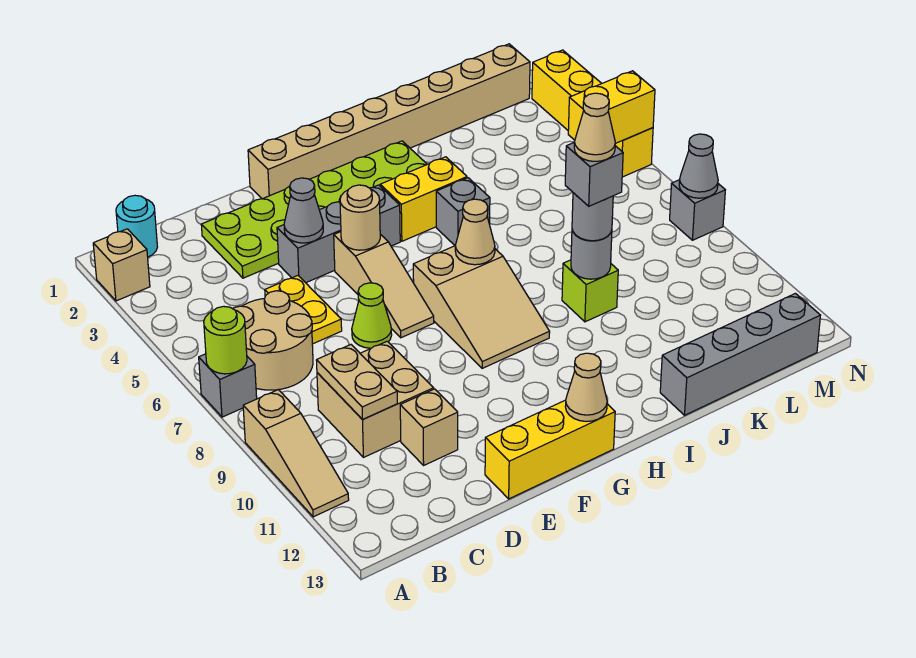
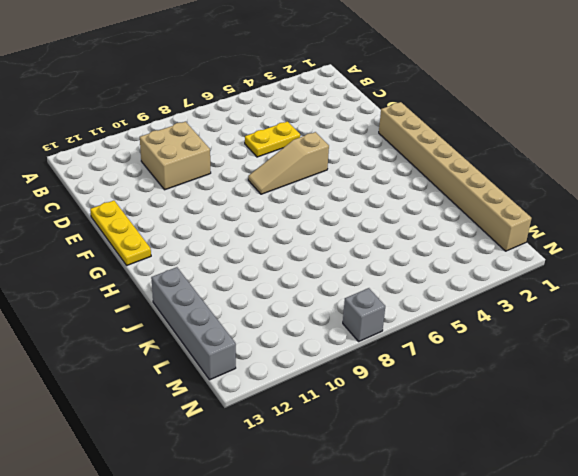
yellow plate E13:G13 level 1 -> yellow brick E13:G13 level 1
none -> tan brick A2 level 1
none -> grey brick A7 level 1
none -> tan slope A9:A11 level 1 top 9
none -> cyan round brick B1 level 1

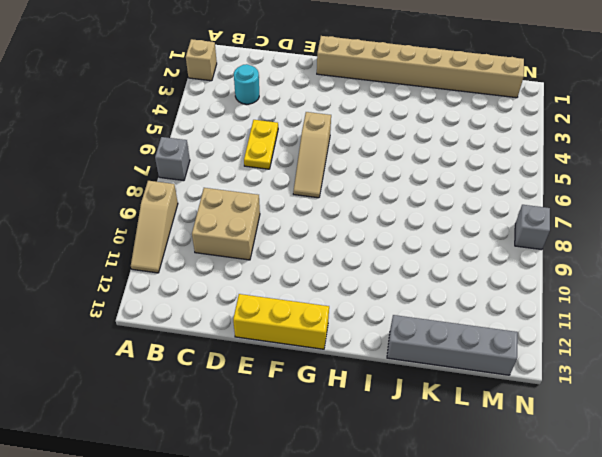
cyan round brick C3 level 1 -> cyan round brick B1 level 1
none -> tan round brick B6:C7 level 1
none -> lime plate D2:I3 level 1
none -> tan brick D11 level 1
none -> grey brick E4:G4 level 1

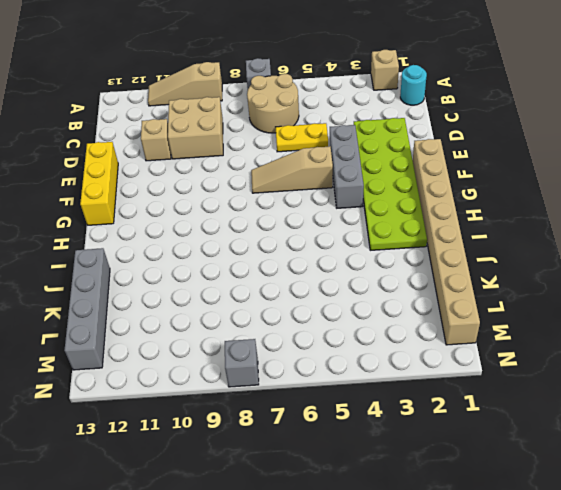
none -> lime cone E7 level 1
none -> tan slope G7:H9 level 1 top 7
none -> yellow brick H4:I4 level 1
none -> grey brick I5 level 1

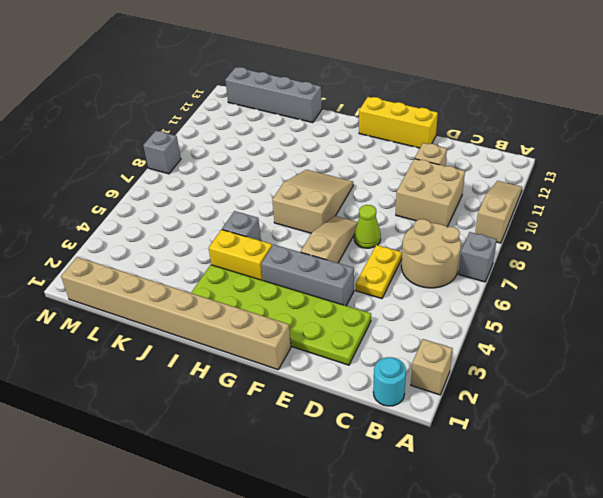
none -> lime brick J9 level 1
none -> yellow brick N2:N5 level 1
none -> lime round brick A7 level 2
none -> tan plate C9:C10 level 2

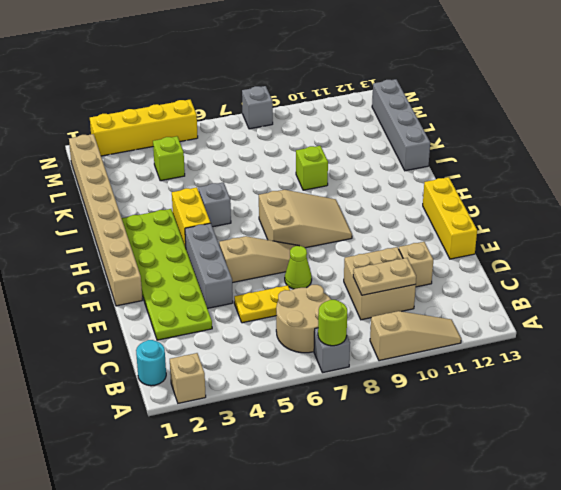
lime brick L4 level 1 -> none
none -> grey cone E4 level 2
none -> tan round brick F5 level 2
none -> tan cone G13 level 2
none -> tan cone H7 level 2

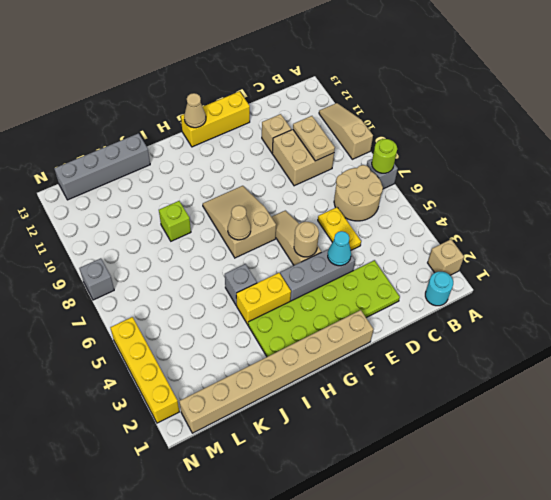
cyan cone E4 level 2 -> grey cone E4 level 2
none -> lime cone E7 level 1
none -> grey round brick J9 level 2
none -> yellow brick M5:N5 level 2
none -> grey cone N8 level 2

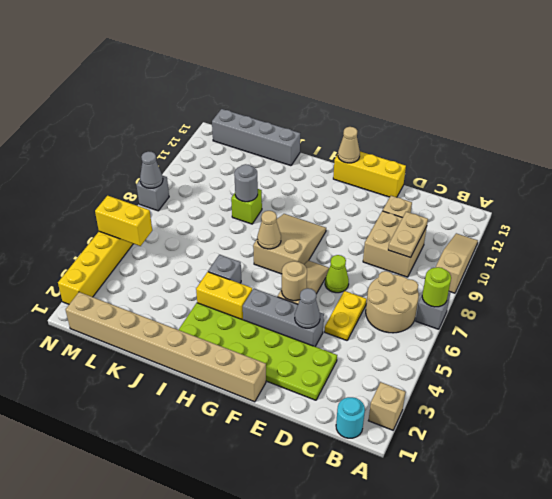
none -> grey round brick J9 level 3
none -> grey brick J9 level 4
none -> tan cone J9 level 5

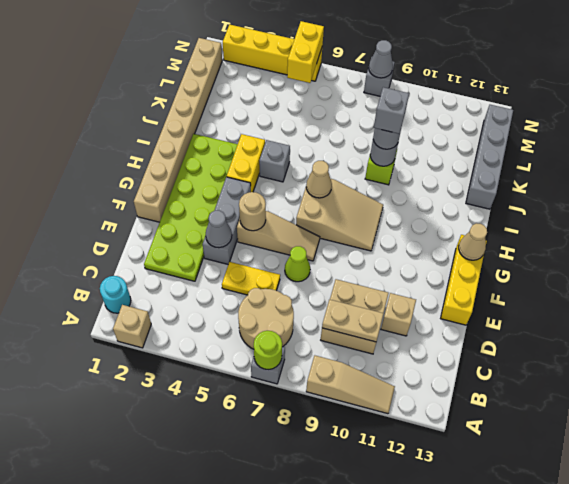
none -> tan cone J9 level 5

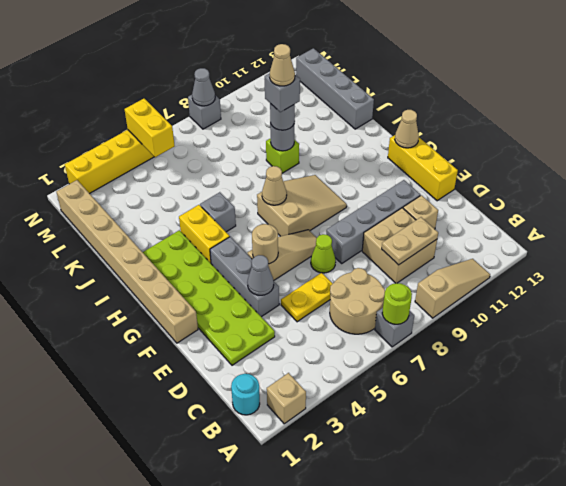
grey brick E8:E11 level 1 -> none

